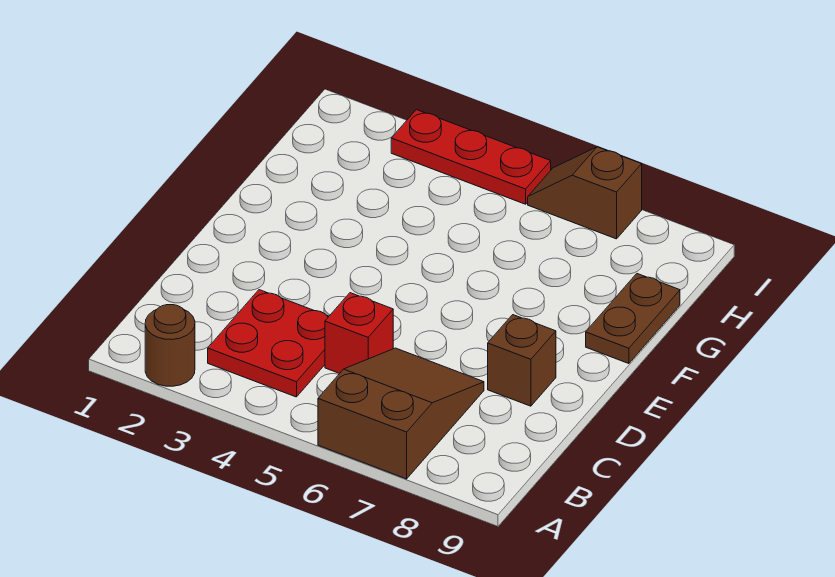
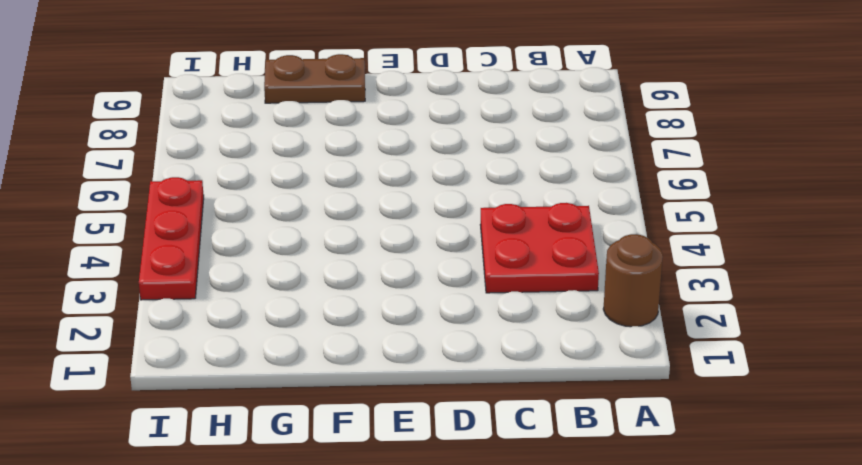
none -> brown slope A6:C7 level 1 top A
none -> red brick C5 level 1

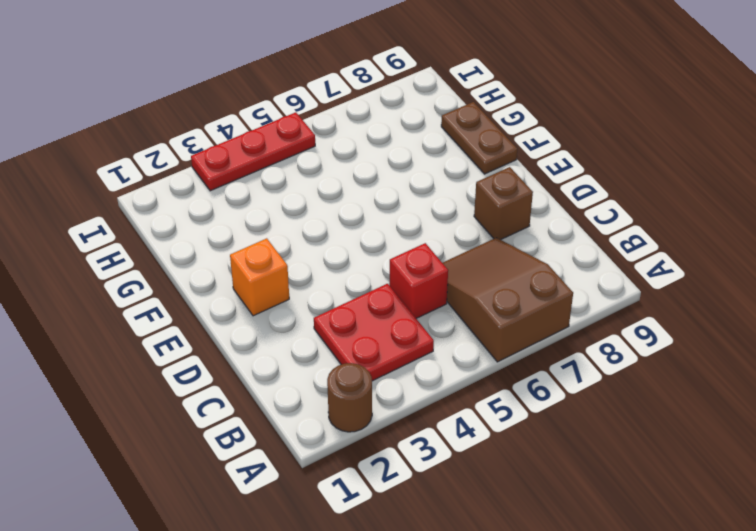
orange brick E2 level 1 -> none
none -> brown slope I6:I7 level 1 top 7

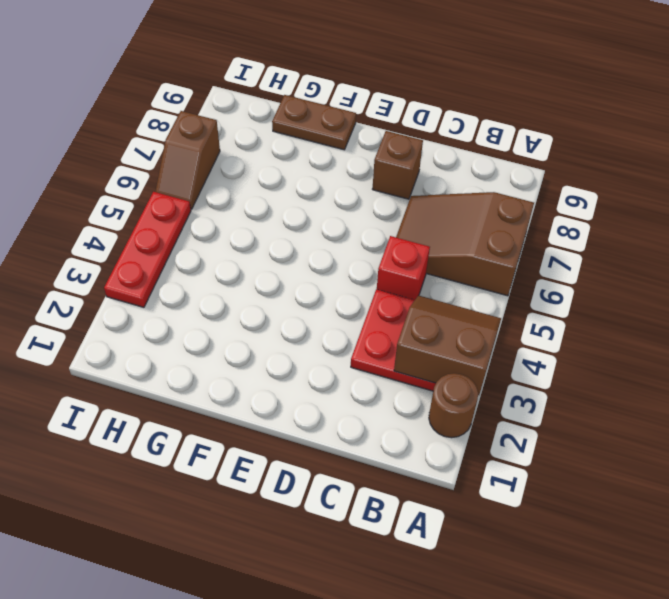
brown slope A3:B4 level 2 top 3 -> none

